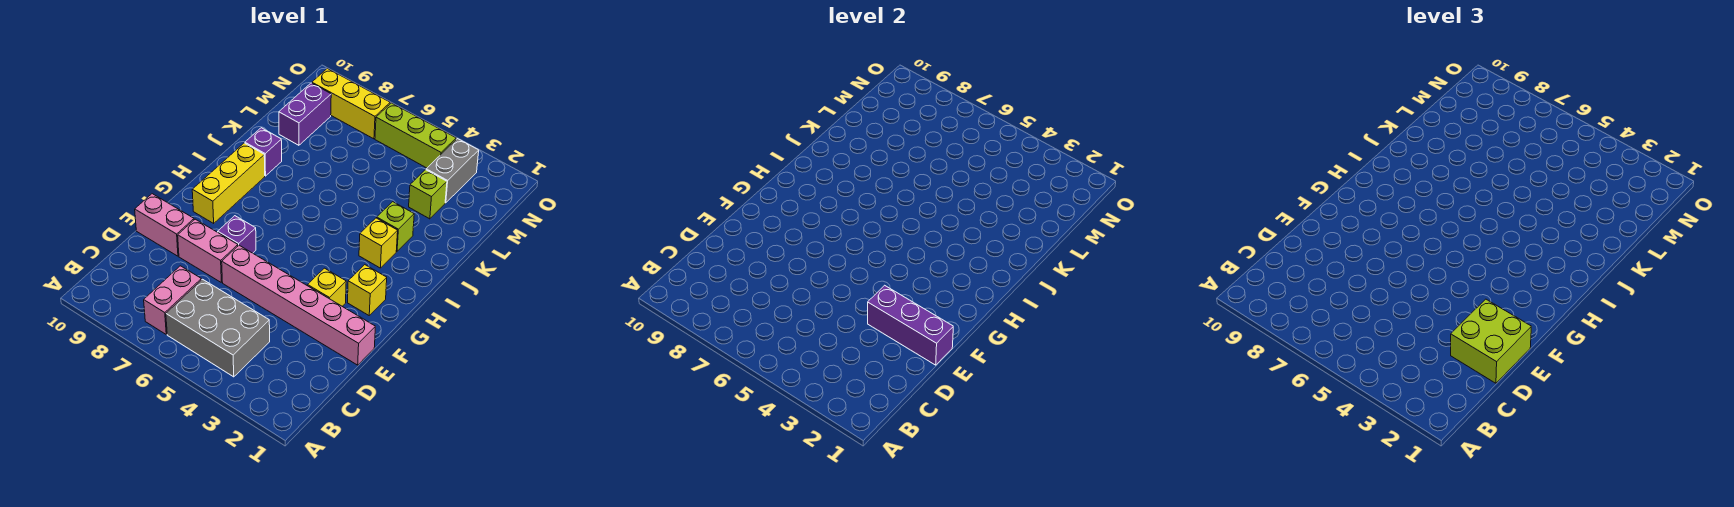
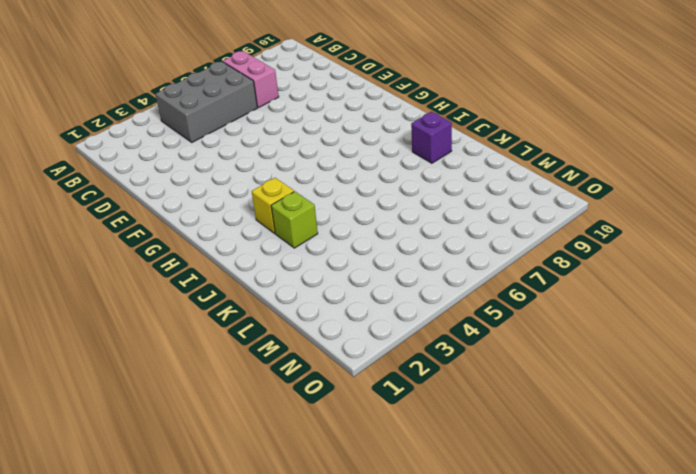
none -> pink brick E1:E6 level 1
none -> pink brick E7:E8 level 1
none -> pink brick E9:E10 level 1

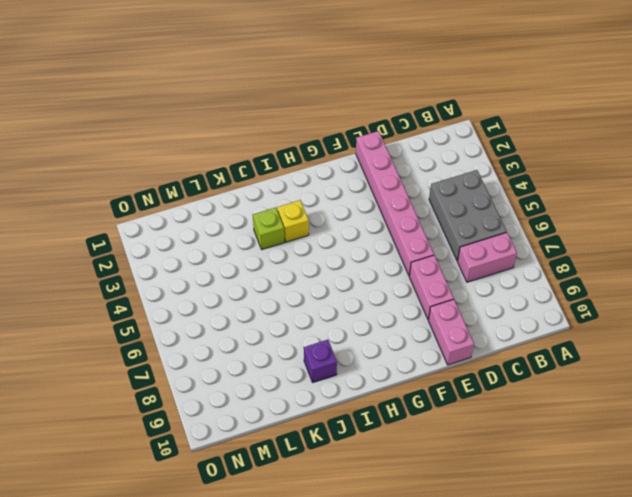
none -> yellow brick F3 level 1
none -> purple brick F7 level 1
none -> yellow brick G2 level 1

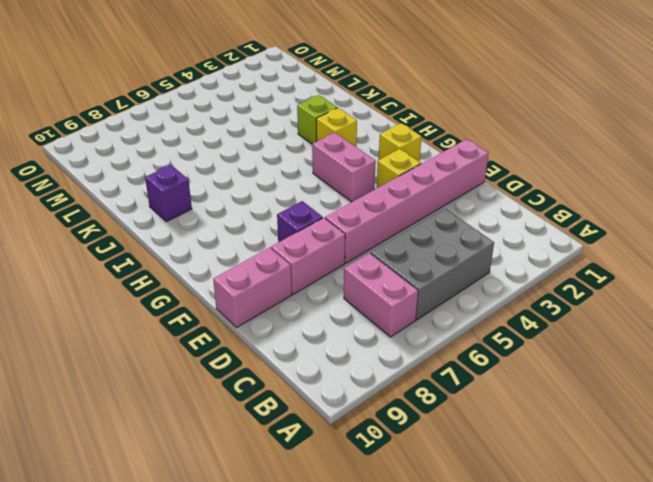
pink brick G4:H4 level 1 -> none
none -> yellow brick G9:I9 level 1
none -> lime brick L3 level 1
none -> purple brick L9:M9 level 1

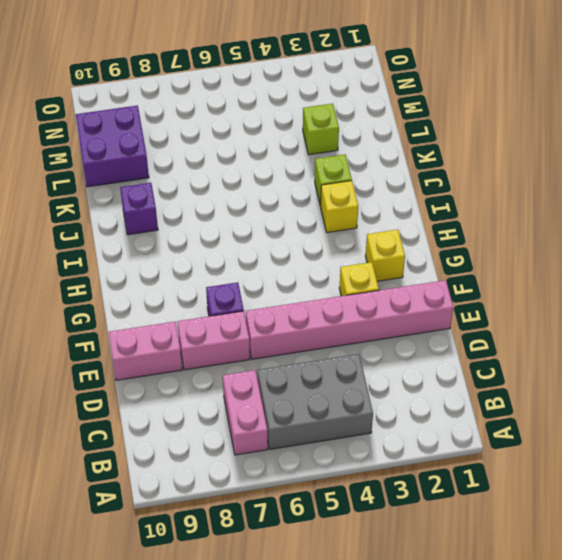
purple brick L9:M10 level 1 -> purple brick L9:M9 level 1
none -> yellow brick G9:I9 level 1
none -> grey brick M3:N3 level 1
none -> lime brick N4:N6 level 1

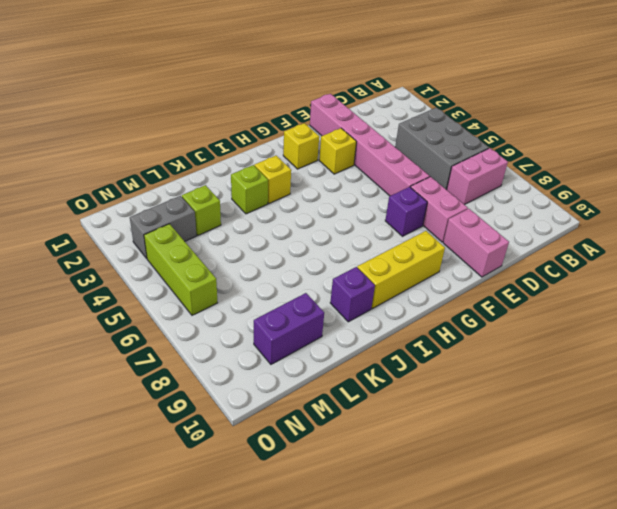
none -> yellow brick N7:N9 level 1
none -> purple brick E1:E3 level 2
none -> lime brick D1:E2 level 3

